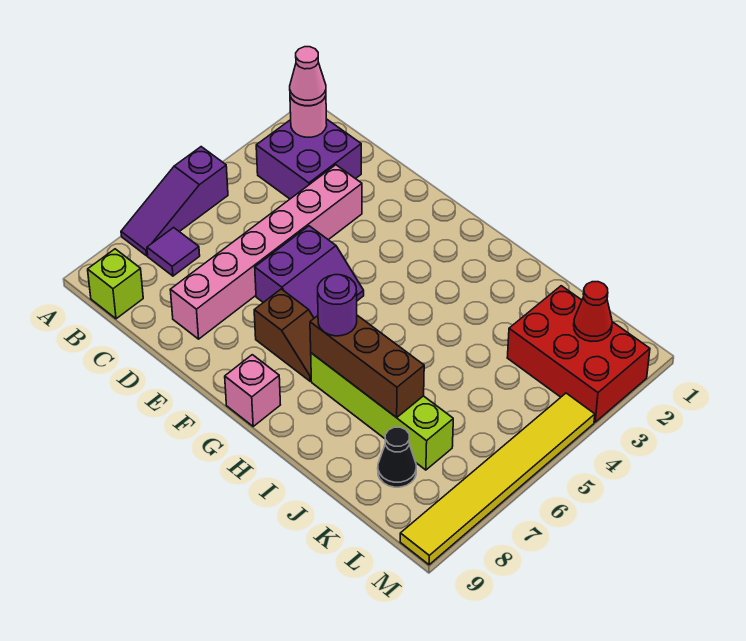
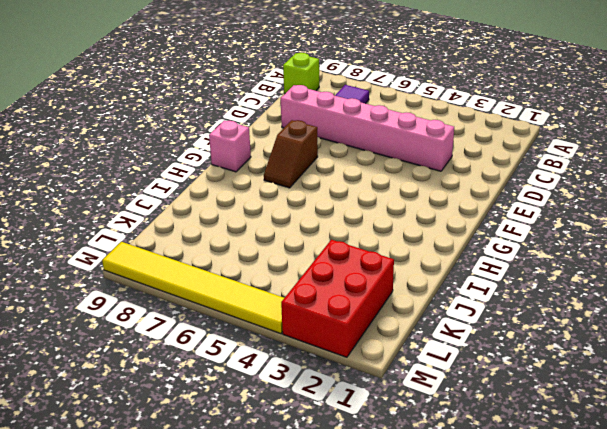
none -> purple slope A5:A7 level 1 top 5
none -> purple brick B2:C3 level 1
none -> purple slope E5:F6 level 1 top E

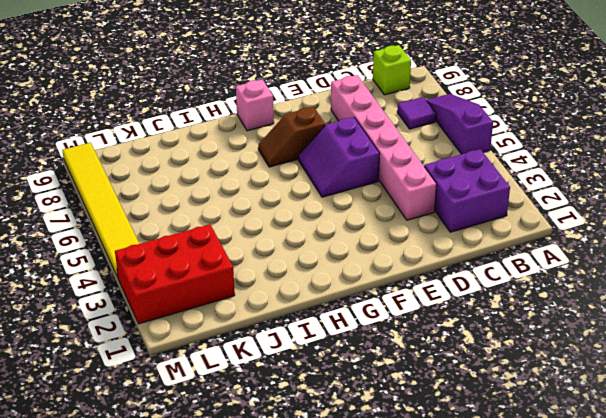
none -> lime brick H7:K7 level 1
none -> black cone K8 level 1
none -> pink round brick B2 level 2

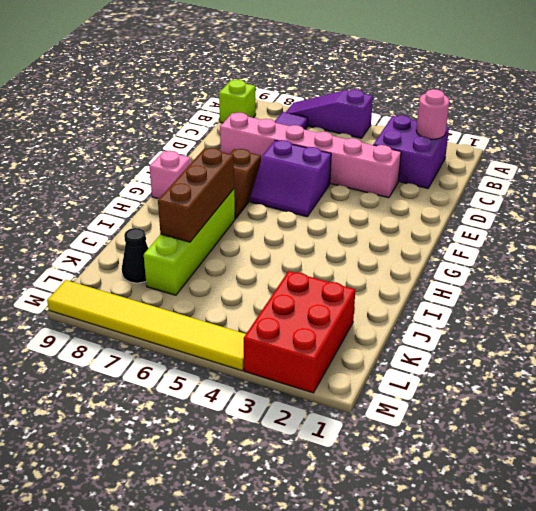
none -> red cone L2 level 2
none -> pink cone B2 level 3
none -> purple round brick H7 level 3

